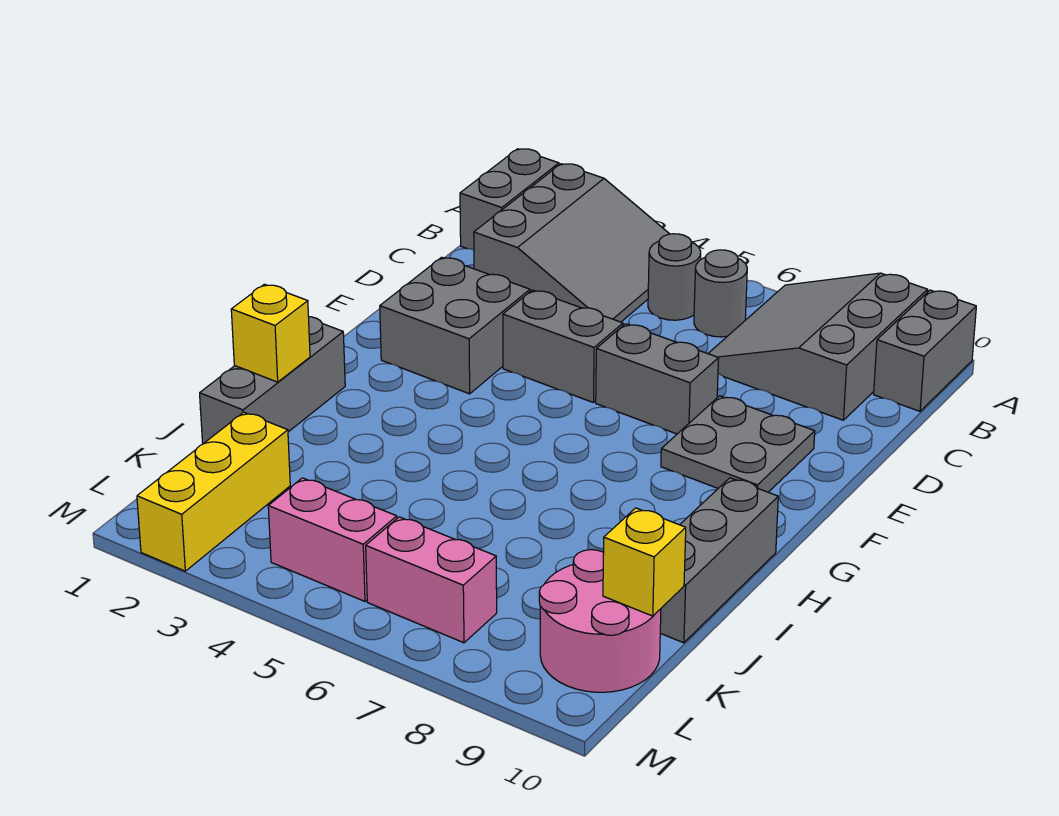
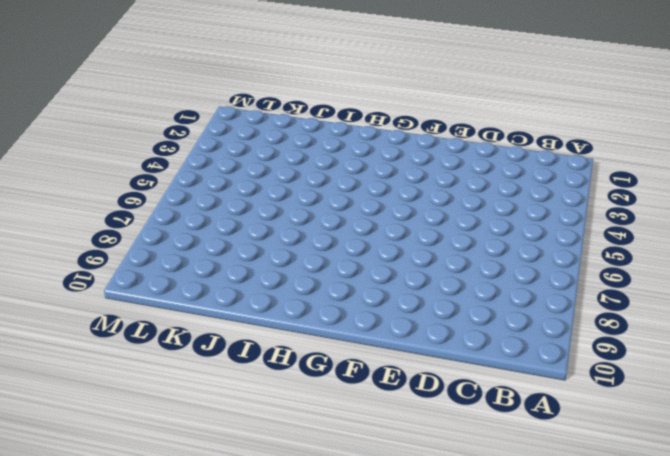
none -> grey brick A1:B1 level 1
none -> grey slope A2:C4 level 1 top 2
none -> grey slope A7:C9 level 1 top 9

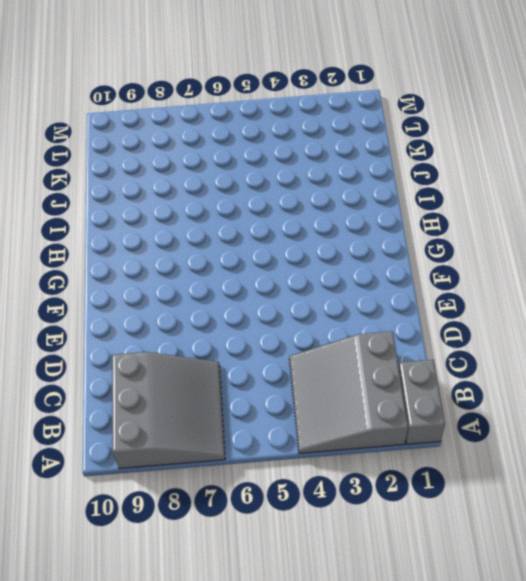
none -> grey brick A10:B10 level 1
none -> grey round brick B5 level 1
none -> grey round brick B6 level 1

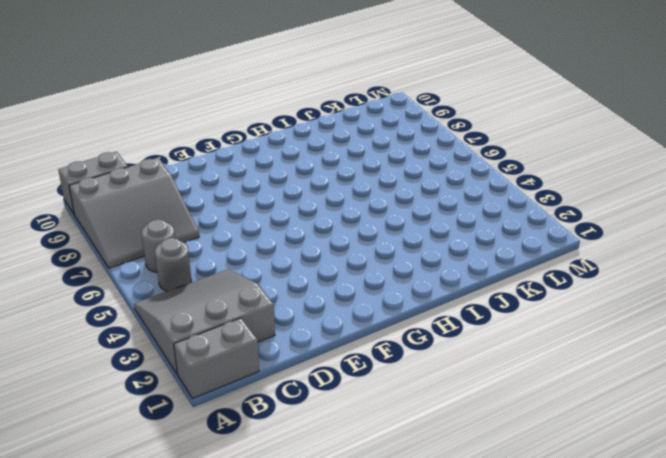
none -> grey brick E2:F3 level 1
none -> grey brick E4:E5 level 1
none -> grey brick E6:E7 level 1

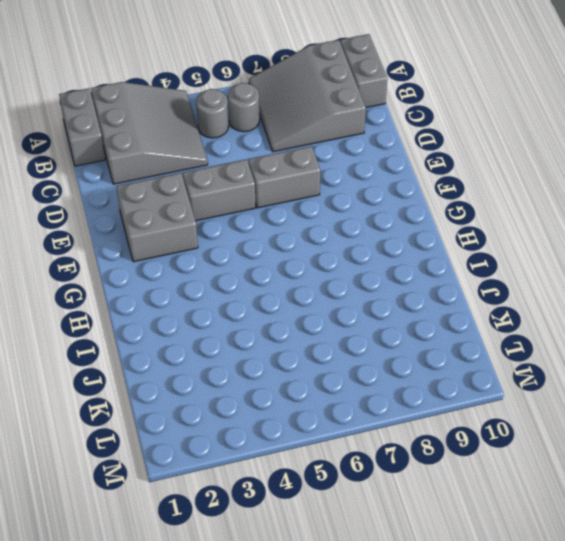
none -> grey plate E8:F9 level 1
none -> grey brick H1:J1 level 1
none -> grey brick H10:J10 level 1

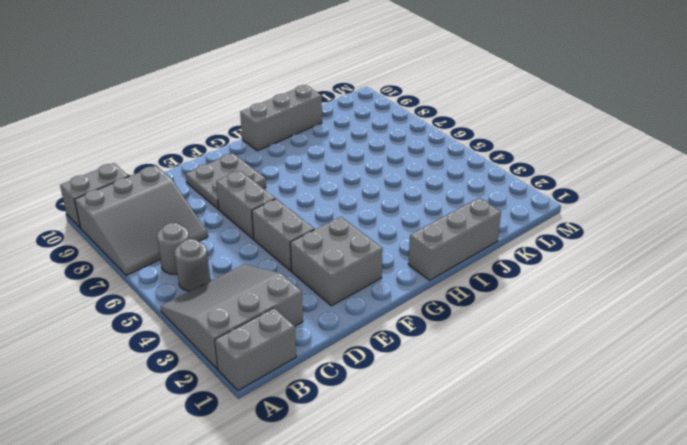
none -> yellow brick K2:M2 level 1
none -> pink round brick K9:L10 level 1
none -> pink brick L4:L5 level 1

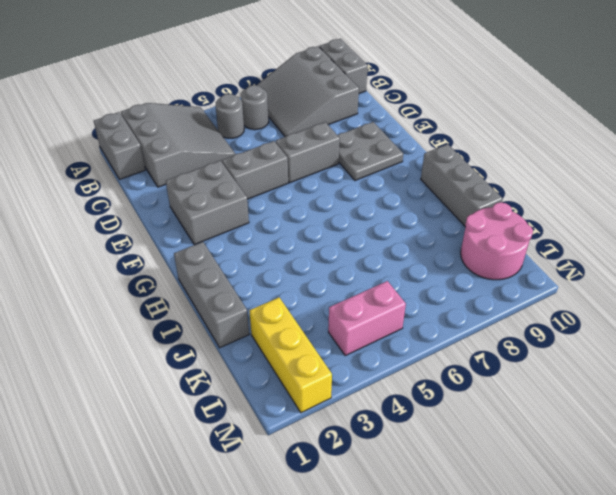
none -> pink brick L6:L7 level 1
none -> yellow brick I1 level 2
none -> yellow brick K10 level 2

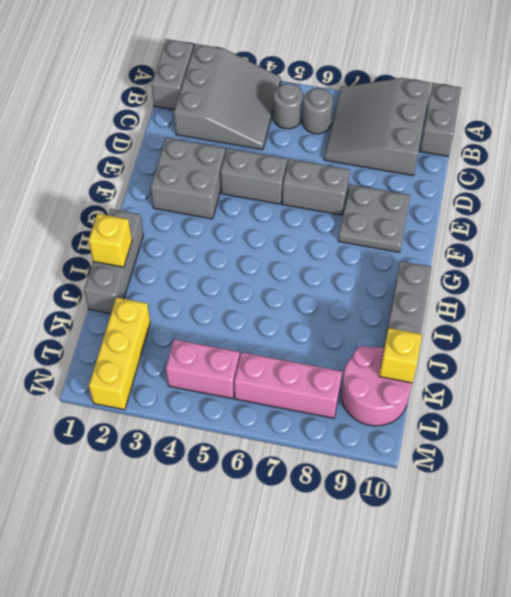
pink brick L6:L8 level 1 -> pink brick L6:L7 level 1

